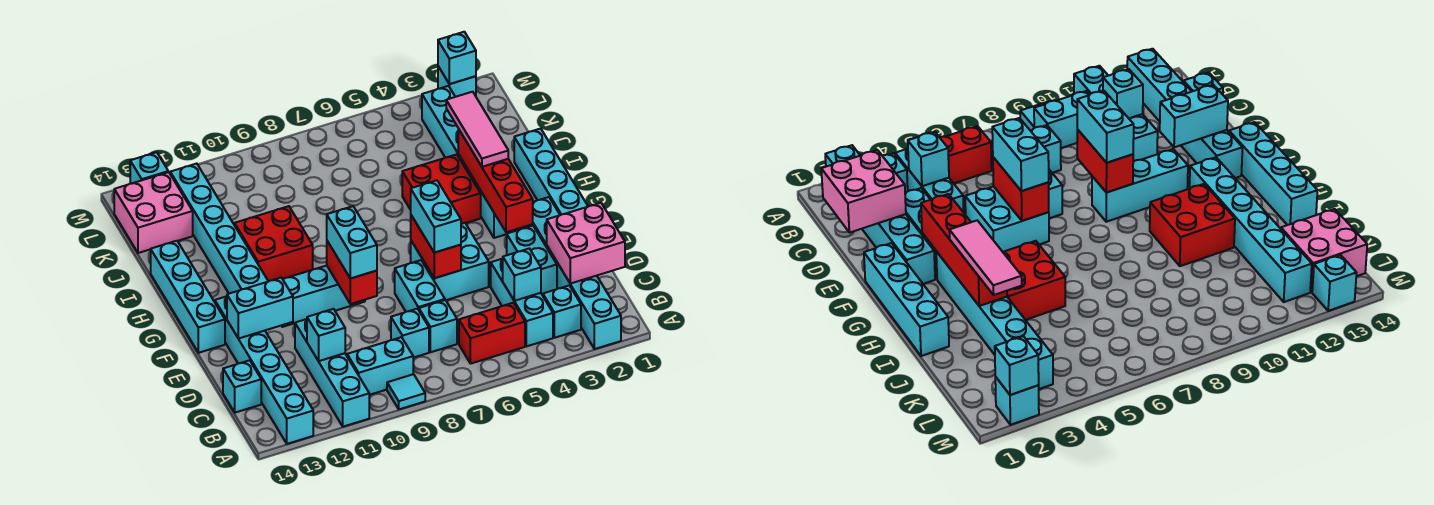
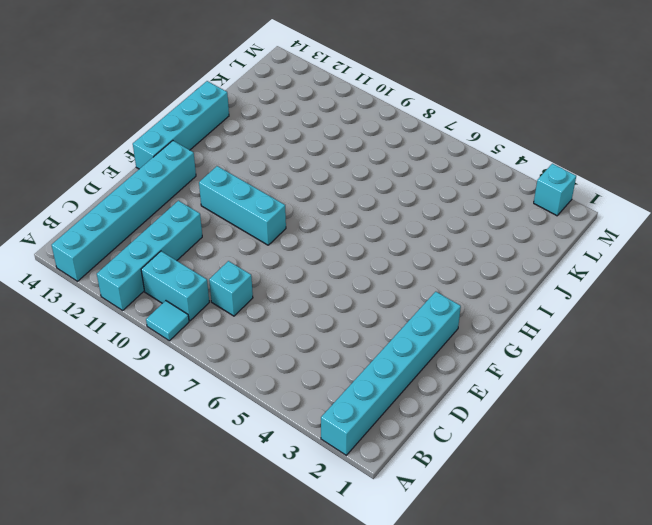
none -> cyan brick B3 level 1
none -> cyan brick B4:D4 level 1
none -> red brick B5:B6 level 1
none -> cyan brick C7 level 1

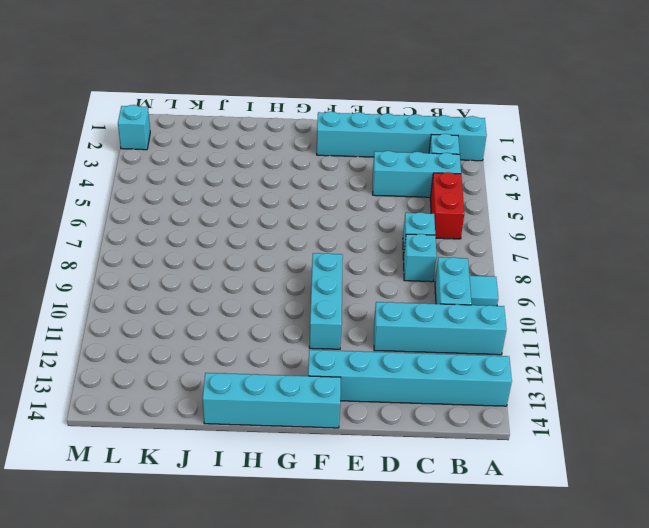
none -> cyan brick C14 level 1
none -> cyan brick D3:E3 level 1
none -> cyan brick D7:E7 level 1
none -> cyan brick E5:F6 level 1

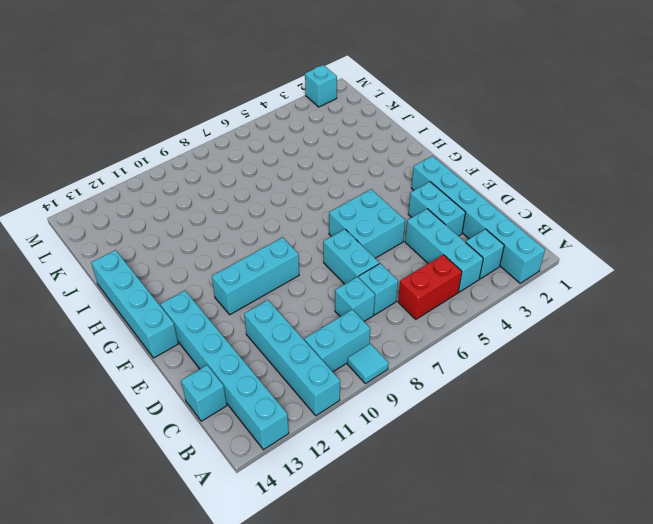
none -> cyan brick F1:I1 level 1
none -> cyan brick G3:L3 level 1
none -> cyan brick G12:L12 level 1
none -> red brick H4:I5 level 1

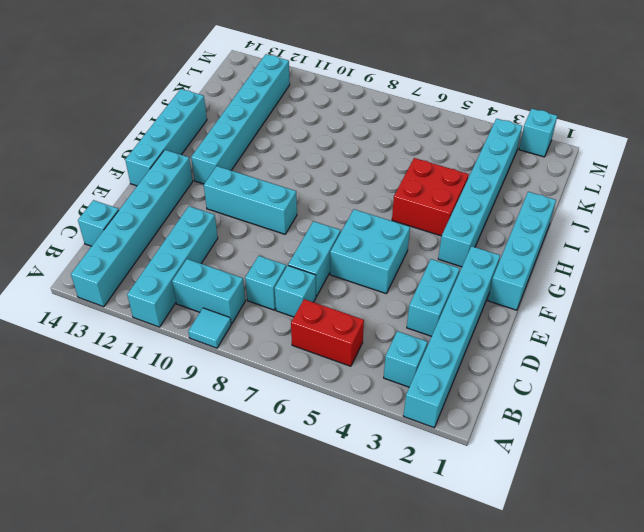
none -> cyan brick B4:D4 level 1
none -> red brick H10:I11 level 1
none -> pink brick K13:L14 level 1
none -> cyan brick M13 level 1

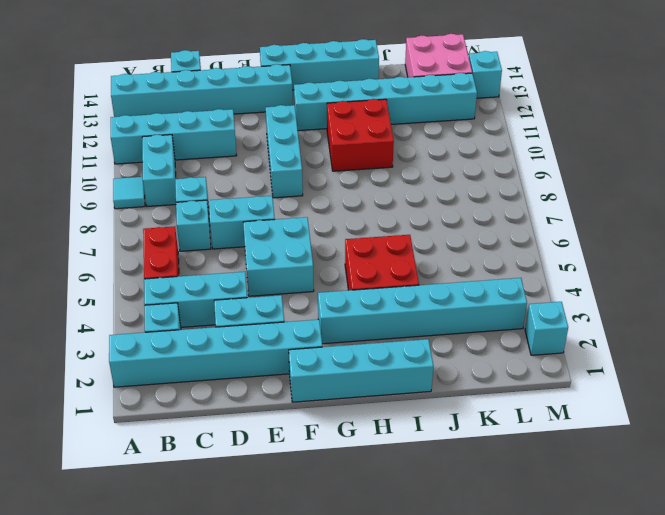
none -> pink brick C1:D2 level 2
none -> cyan brick C4 level 2
none -> cyan brick C11 level 2
none -> red brick E6:F6 level 2

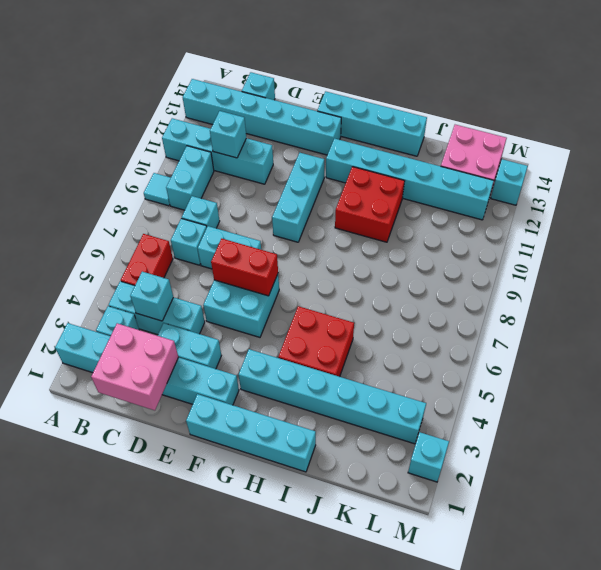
none -> red brick E9:F9 level 2
none -> cyan brick E12:E13 level 2
none -> red brick F3:I3 level 2
none -> cyan brick M2 level 2

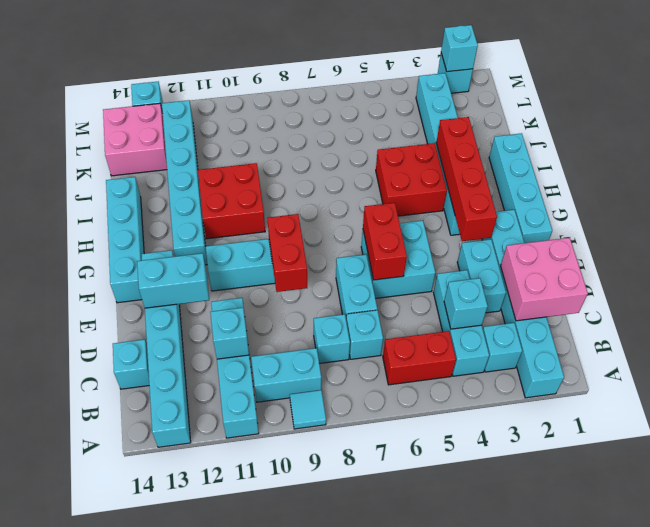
none -> cyan brick E6:F6 level 3
none -> cyan brick E9:F9 level 3
none -> pink tile H3:J3 level 3

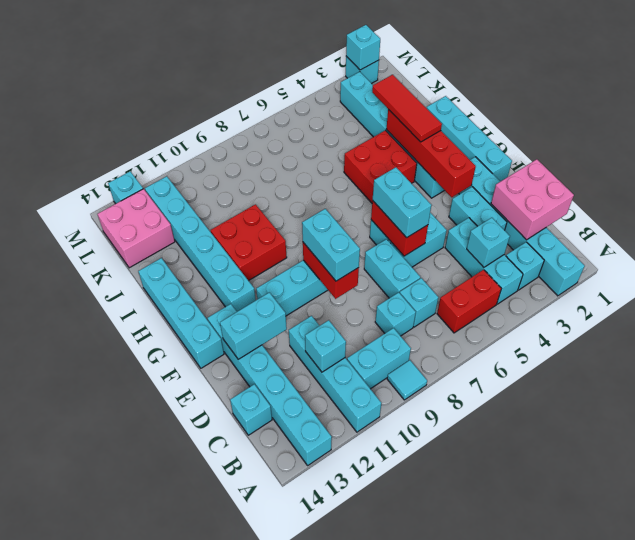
red tile H3:J3 level 3 -> pink tile H3:J3 level 3

